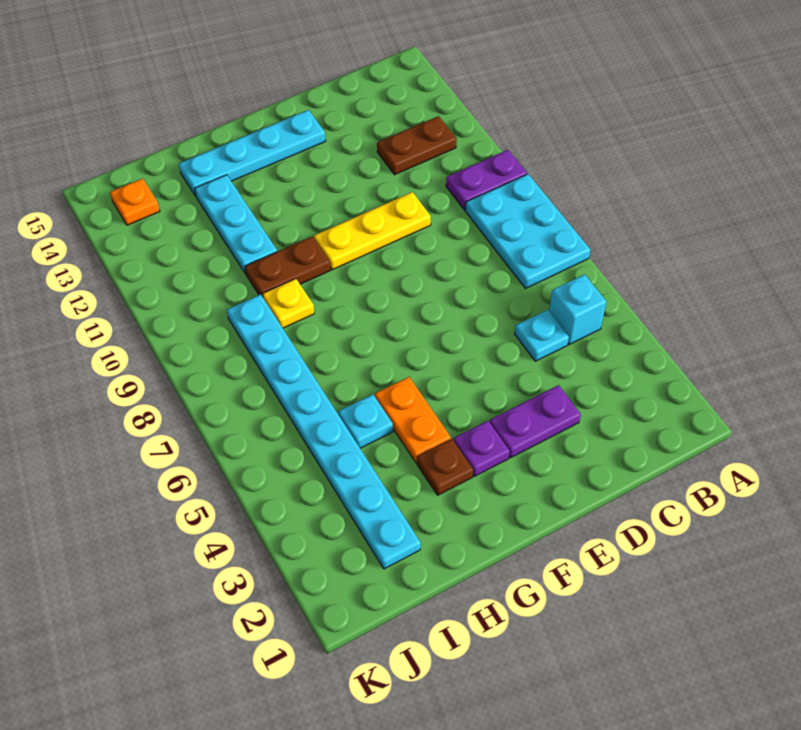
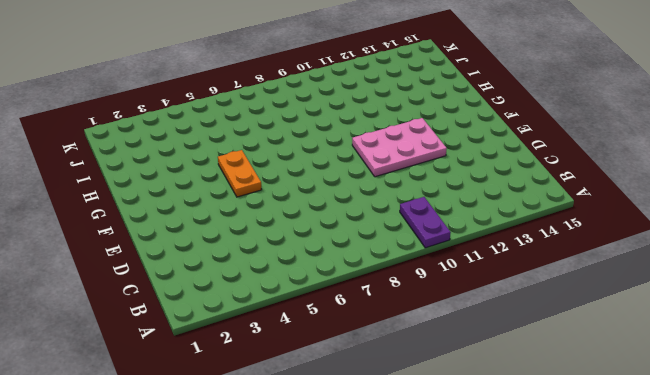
pink plate E10:F12 level 1 -> yellow plate D10:F10 level 1
orange plate F5:G5 level 1 -> orange plate G4:G5 level 1
none -> cyan plate A7:B9 level 1
none -> cyan brick B5 level 1
none -> brown plate B12:C12 level 1

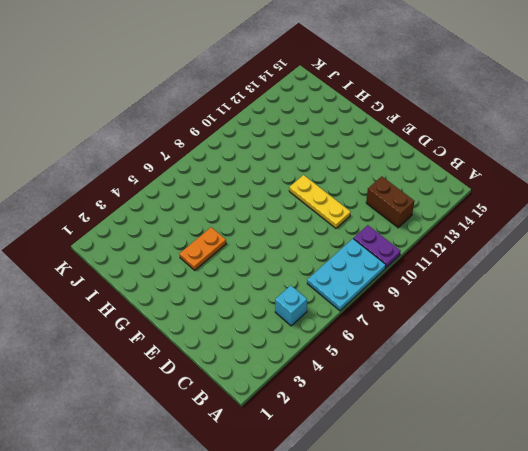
brown brick B12:C12 level 1 -> brown plate B12:C12 level 1
none -> cyan plate C5 level 1
none -> purple plate D3:E3 level 1
none -> cyan plate E14:H14 level 1

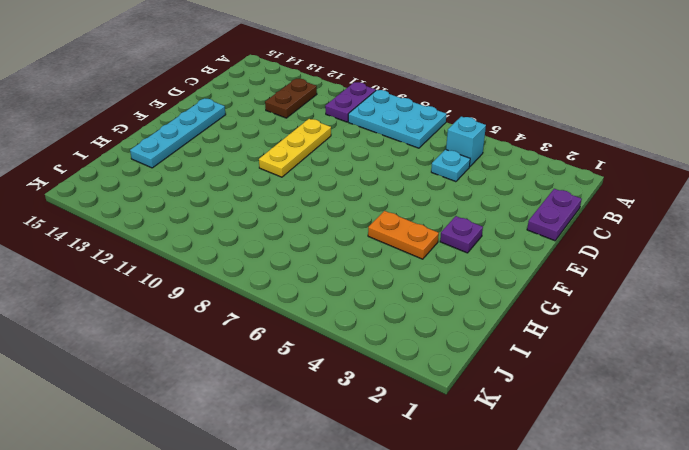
purple plate C1:D1 level 1 -> purple plate D3:E3 level 1
none -> brown plate G3 level 1
none -> brown plate G10:H10 level 1
none -> cyan plate H5 level 1

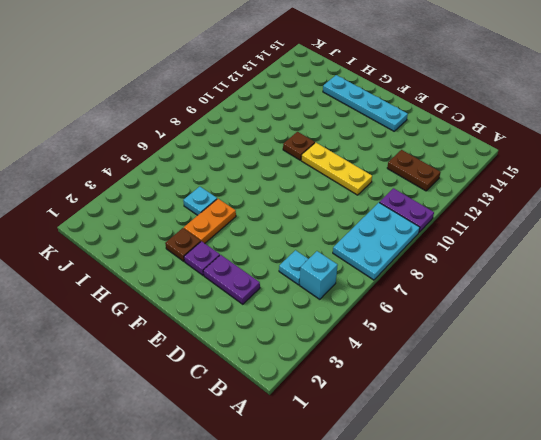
brown plate G10 level 1 -> brown plate G10:H10 level 1
none -> yellow plate H9 level 1
none -> cyan plate H11:H13 level 1
none -> cyan plate I2:I9 level 1

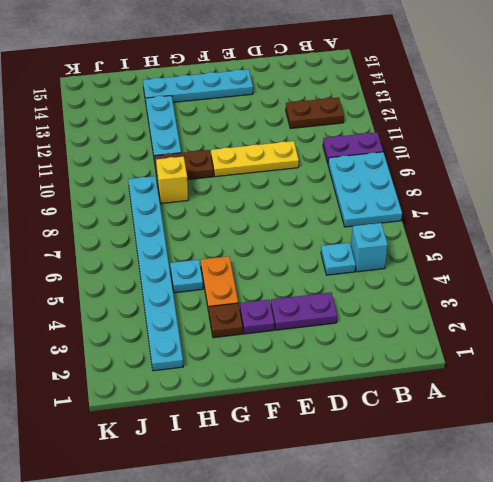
yellow brick H9 level 1 -> yellow plate H9 level 1
none -> orange plate J14 level 1

